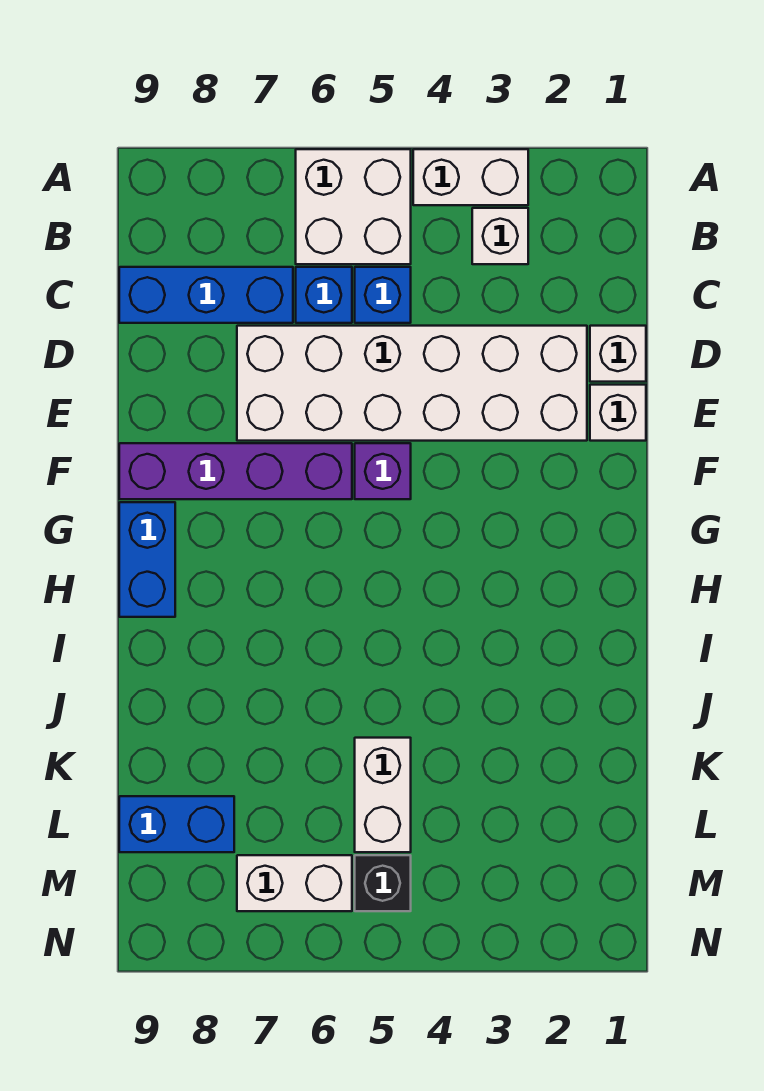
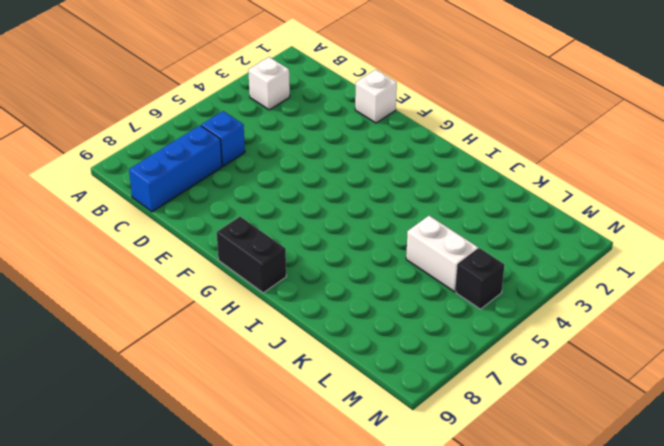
black brick G9:H9 level 1 -> blue brick G9:H9 level 1
none -> white brick A3:A4 level 1
none -> white brick A5:B6 level 1
none -> blue brick C5 level 1

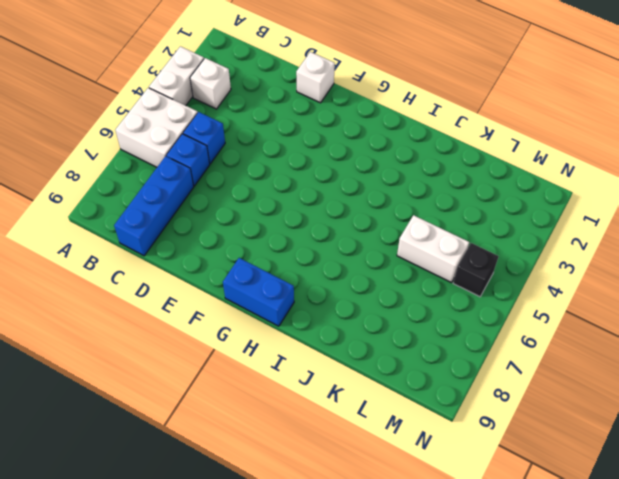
none -> white brick D1 level 1
none -> white brick D2:E7 level 1
none -> purple brick F5 level 1

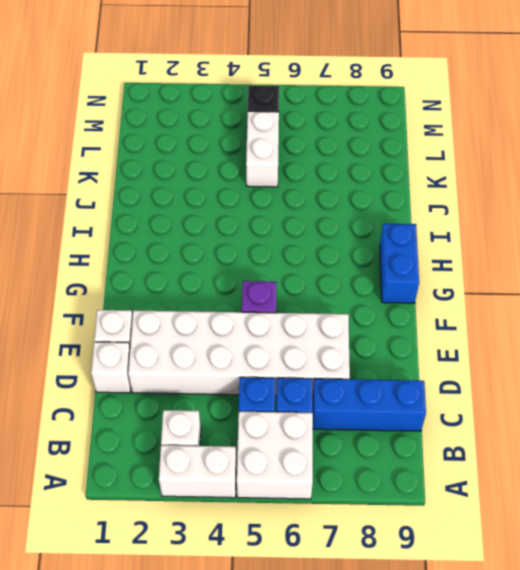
none -> purple brick F6:F9 level 1
none -> blue brick L8:L9 level 1
none -> white brick M6:M7 level 1

